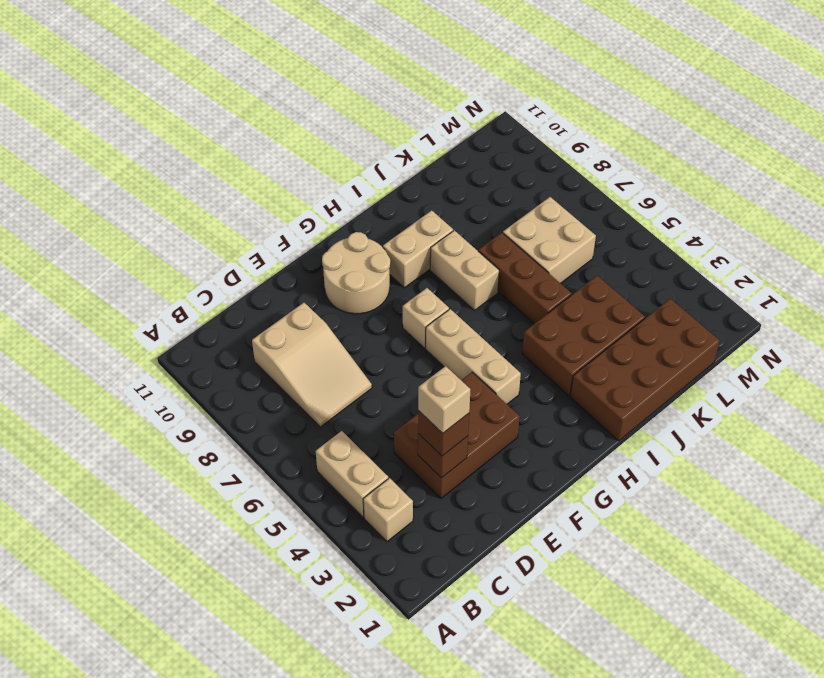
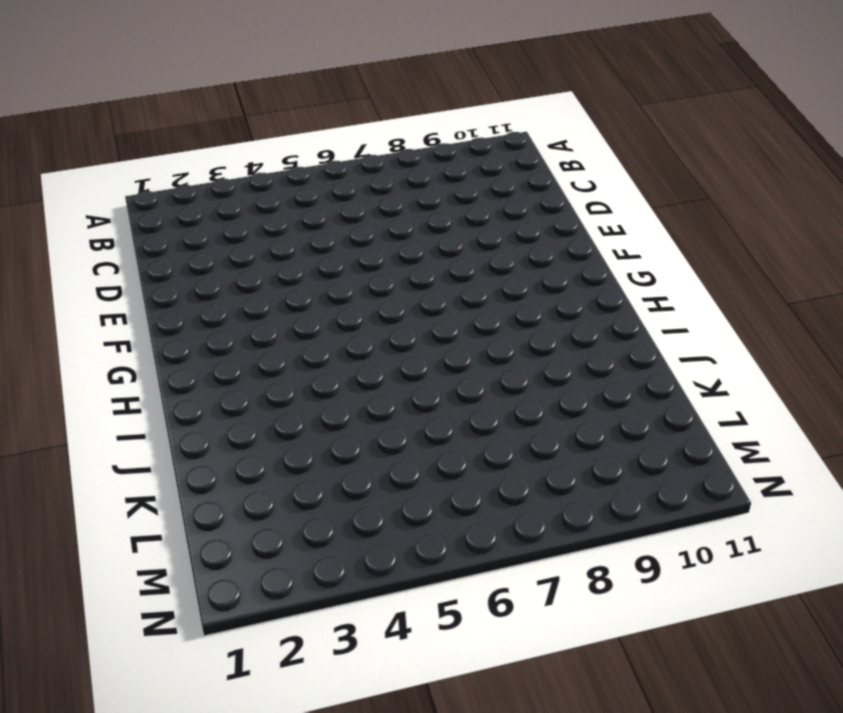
none -> tan brick B3 level 1
none -> tan brick B4:B5 level 1
none -> tan slope C7:D9 level 1 top 9

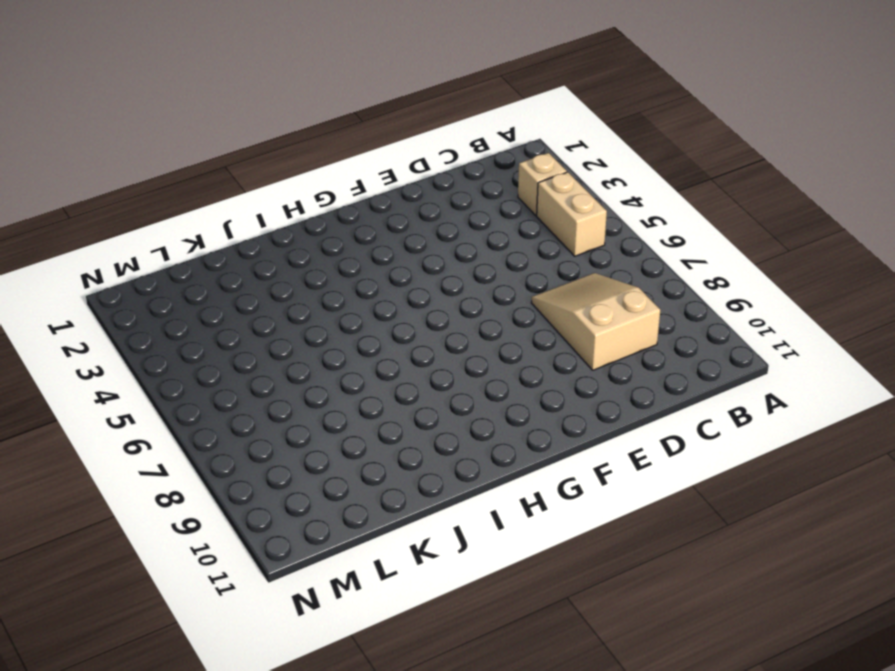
none -> brown brick D3:F4 level 1
none -> tan round brick F9:G10 level 1
none -> tan brick G4:G6 level 1

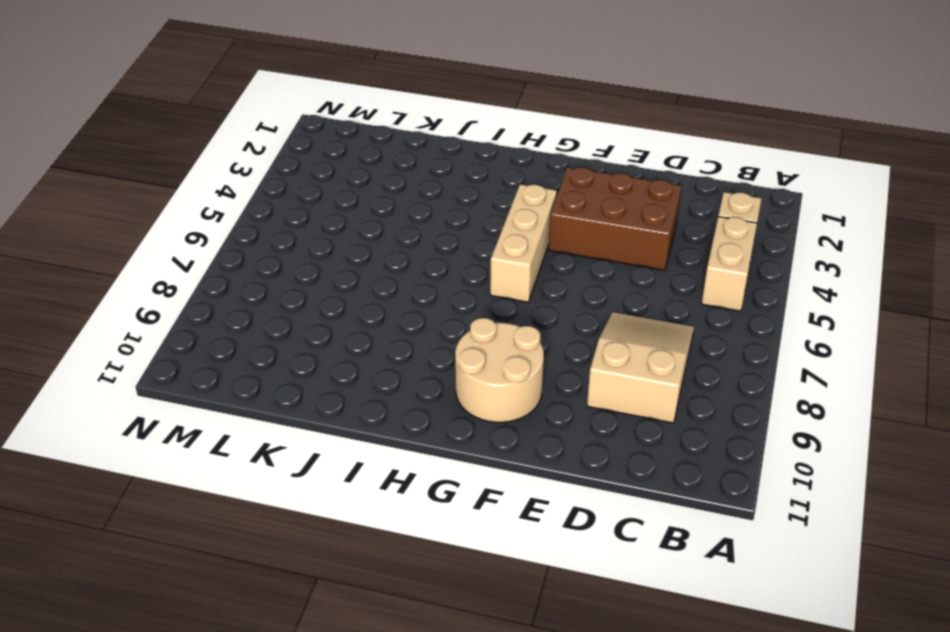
none -> tan brick G7 level 1
none -> tan brick H9:I9 level 1
none -> brown brick I1:L2 level 1

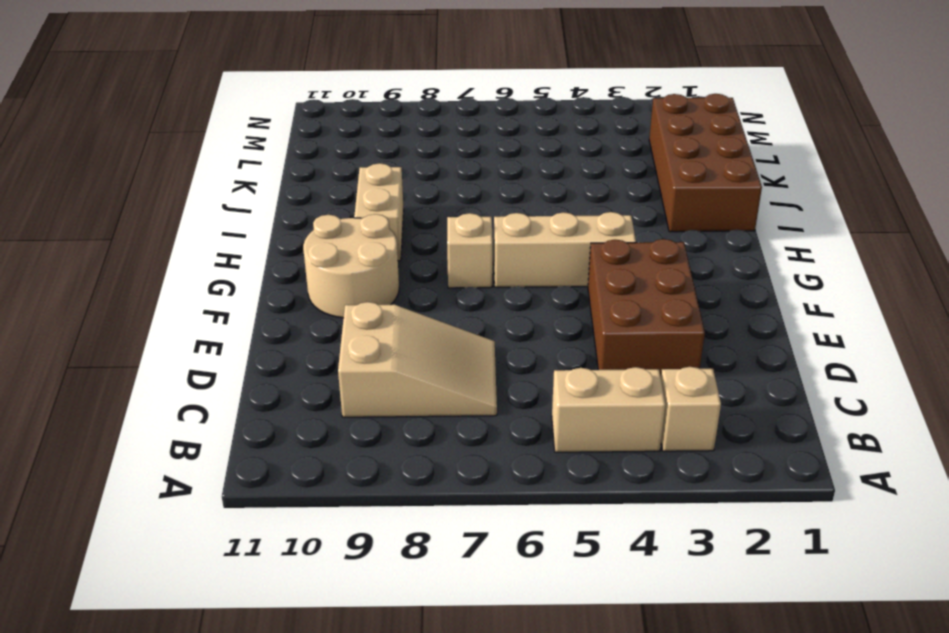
none -> brown brick I3:K4 level 1
none -> tan brick I7:I8 level 1
none -> brown brick J5:J7 level 1

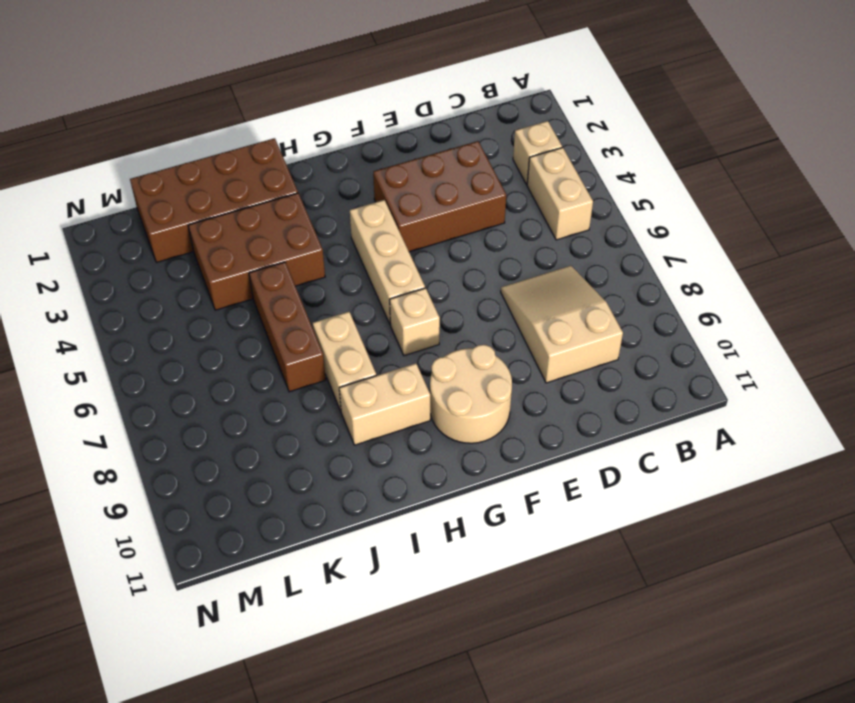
none -> tan brick K6:L7 level 1
none -> brown brick D3 level 2
none -> brown brick D3 level 3

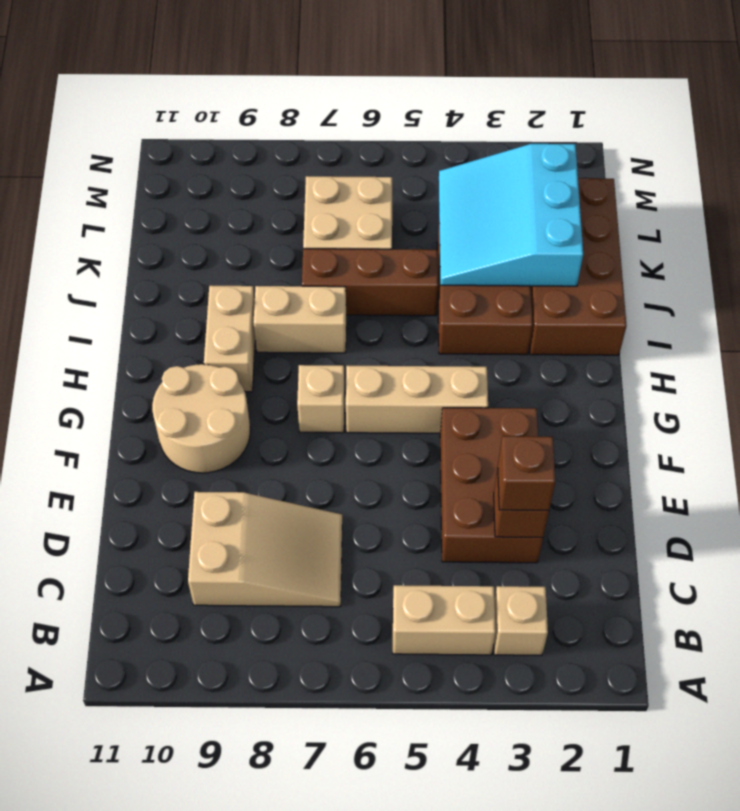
cyan slope J2:L4 level 2 top 2 -> none
none -> tan brick D3 level 4

